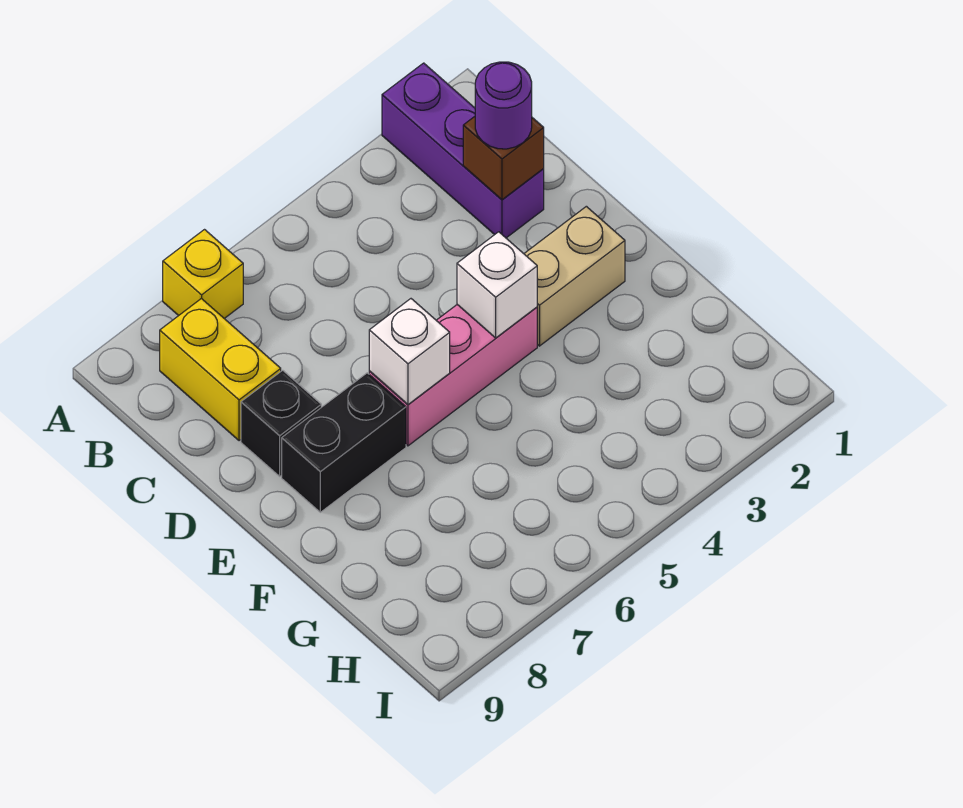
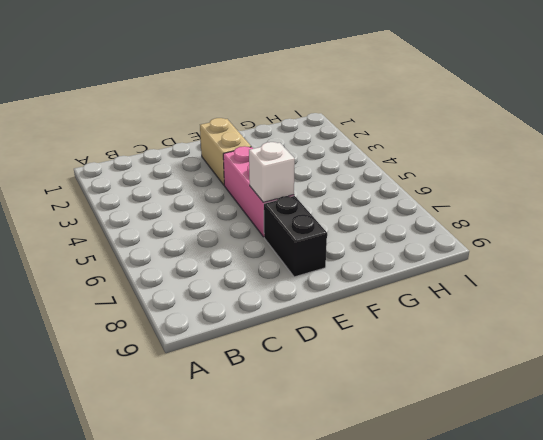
none -> purple brick A2:C2 level 1
none -> yellow brick A7 level 1

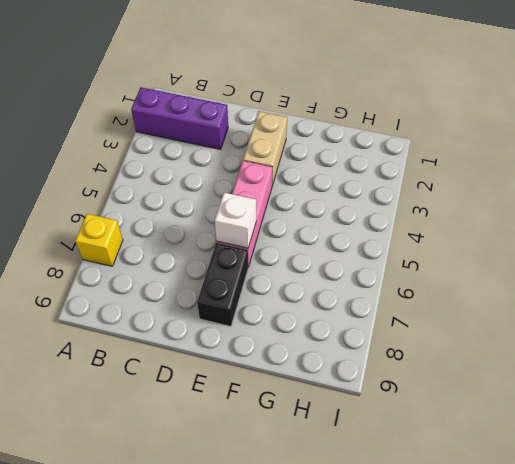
none -> yellow brick B8:C8 level 1
none -> black brick D8 level 1

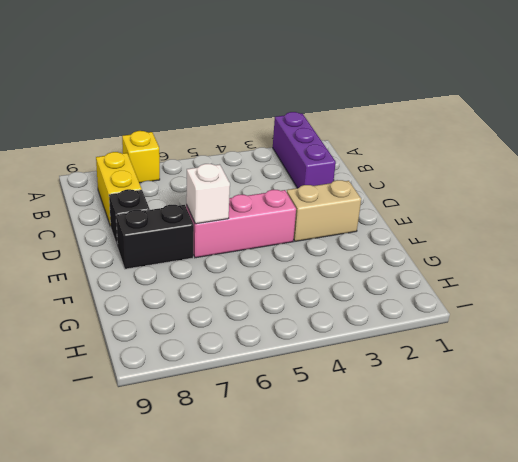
none -> brown brick C2 level 2
none -> white brick E4 level 2

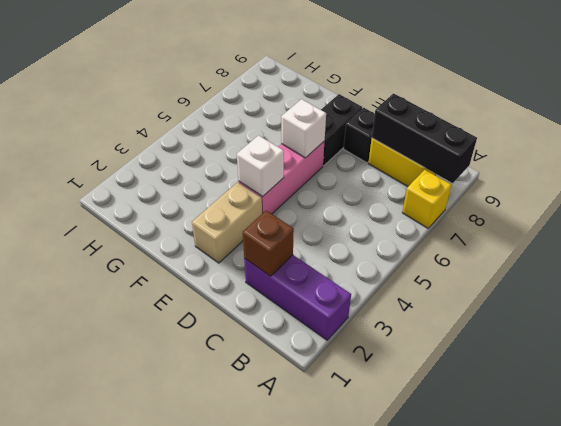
black brick A8:C8 level 2 -> none
none -> purple round brick C2 level 3

